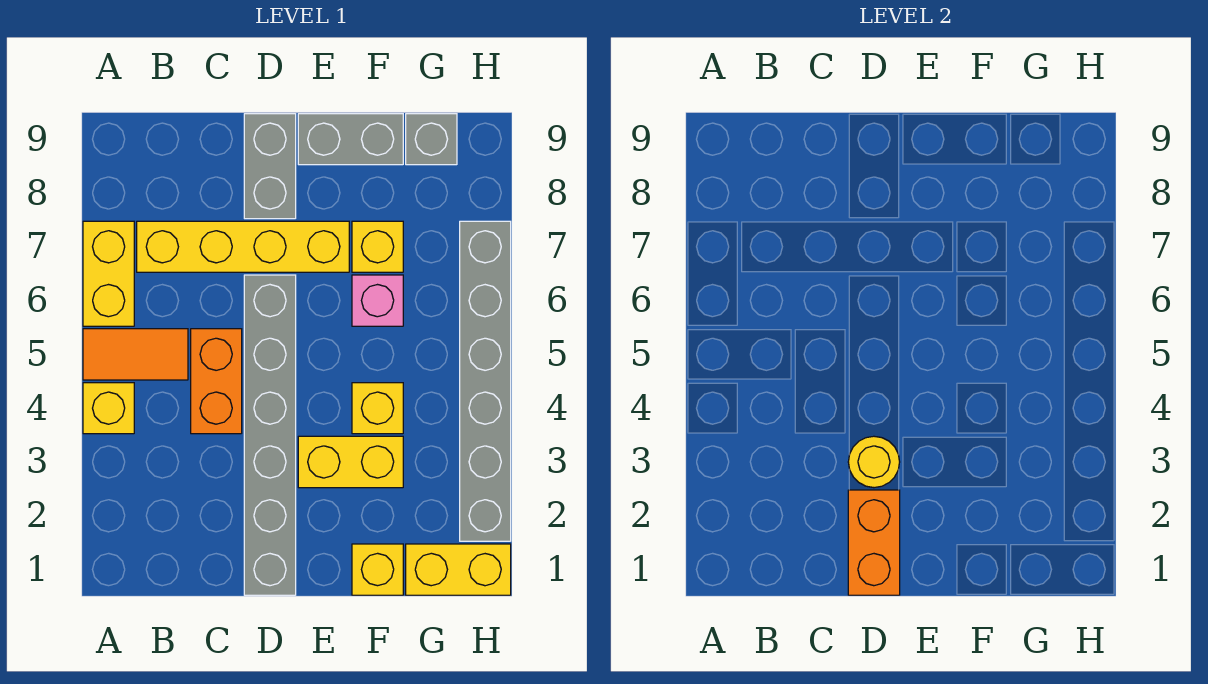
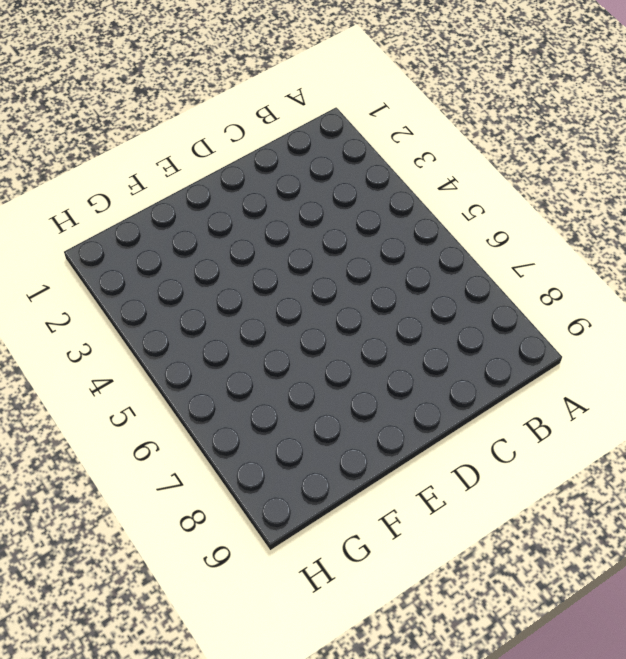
none -> yellow brick A4 level 1
none -> orange tile A5:B5 level 1
none -> yellow brick A6:A7 level 1

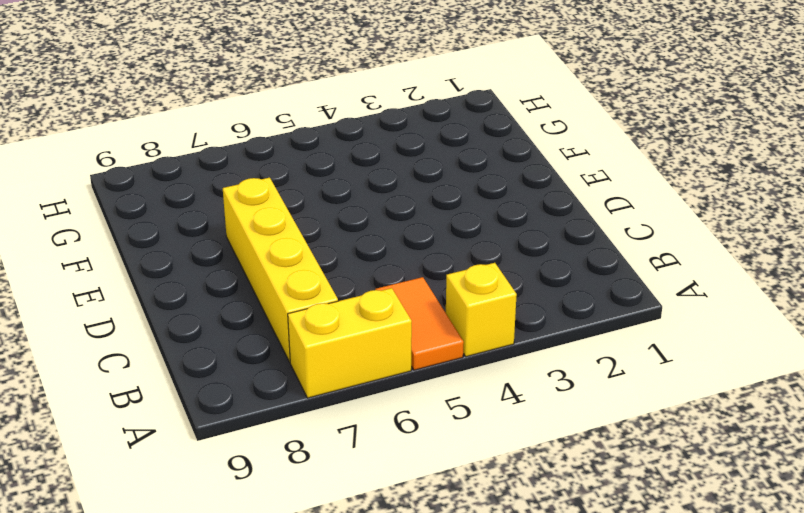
none -> orange brick C4:C5 level 1
none -> grey brick D1:D6 level 1
none -> grey brick D8:D9 level 1

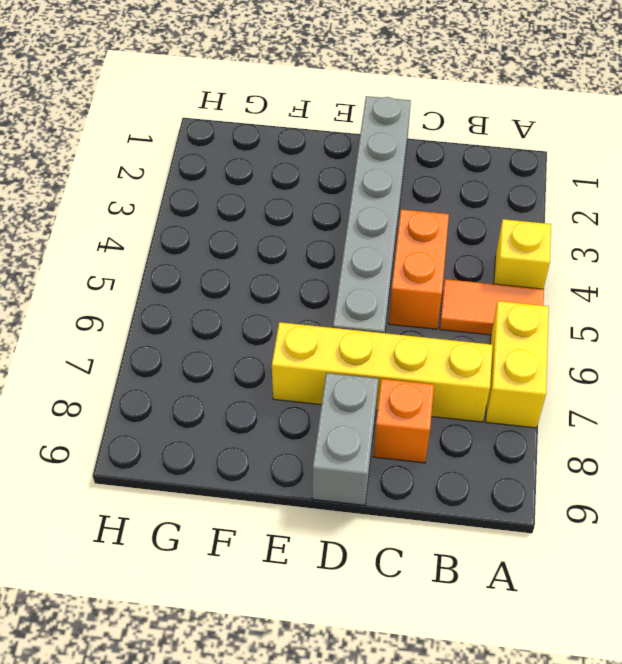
orange brick C8 level 1 -> none
none -> yellow brick E3:F3 level 1
none -> grey brick E9:F9 level 1
none -> yellow brick F1 level 1

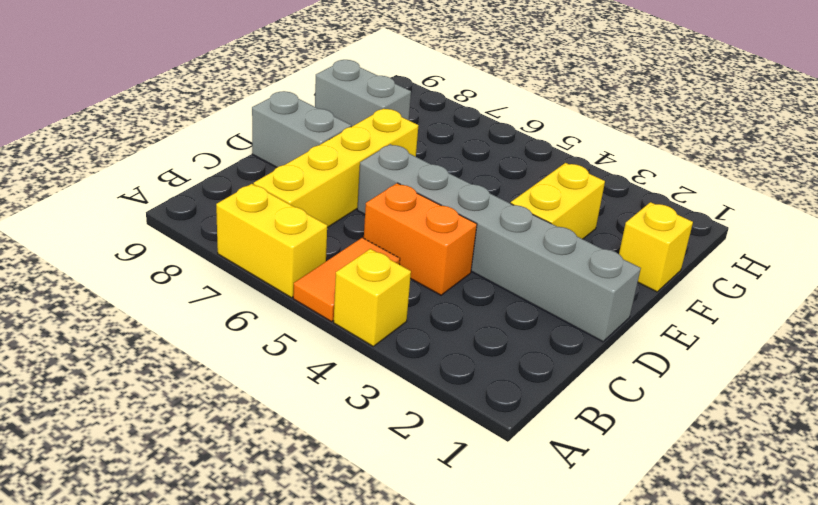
grey brick F8:F9 level 1 -> grey brick E9:F9 level 1
none -> yellow brick F4 level 1
none -> pink brick F6 level 1
none -> yellow brick F7 level 1

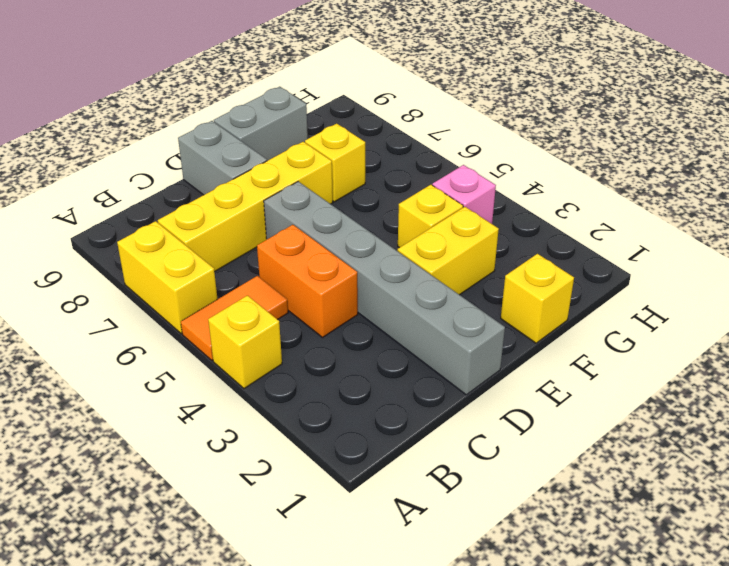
pink brick G4 level 1 -> pink brick F6 level 1
none -> yellow brick G1:H1 level 1
none -> grey brick G9 level 1
none -> grey brick H2:H7 level 1

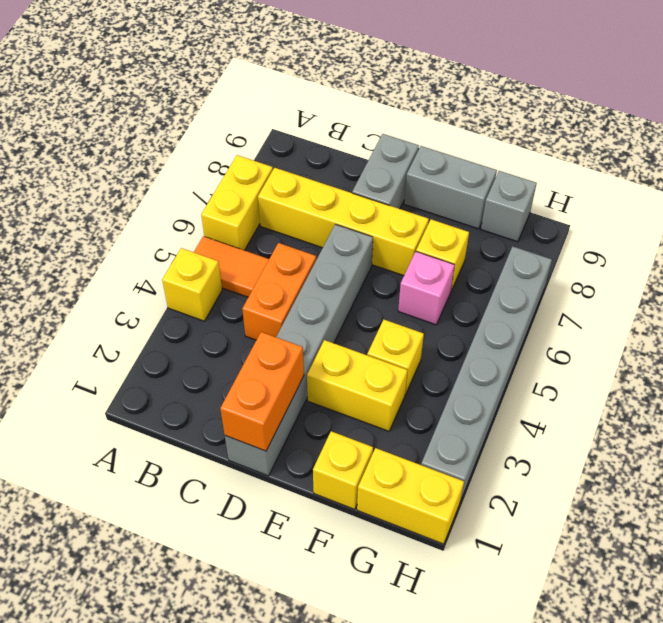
none -> yellow round brick D3 level 2

